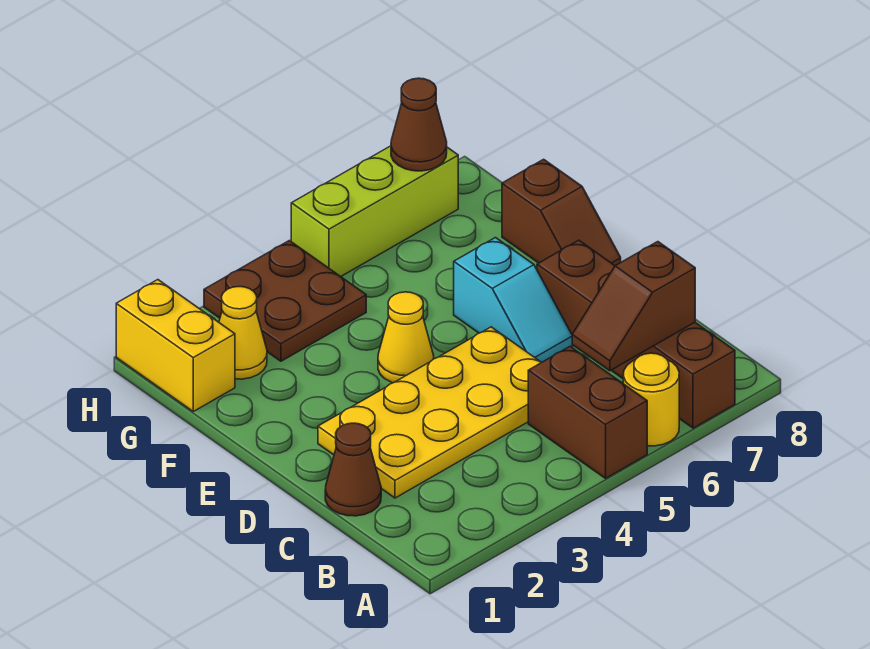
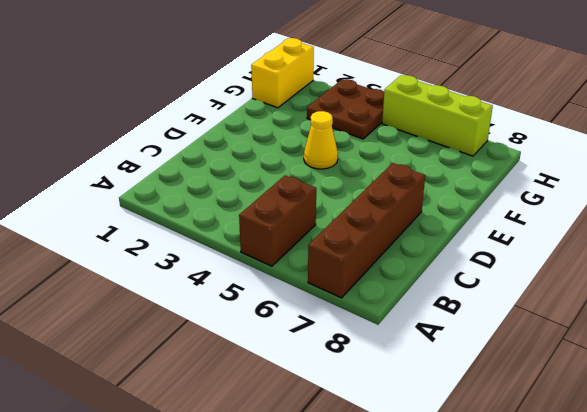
none -> yellow round brick A6 level 1
none -> brown cone C1 level 1
none -> yellow plate C2:D5 level 1

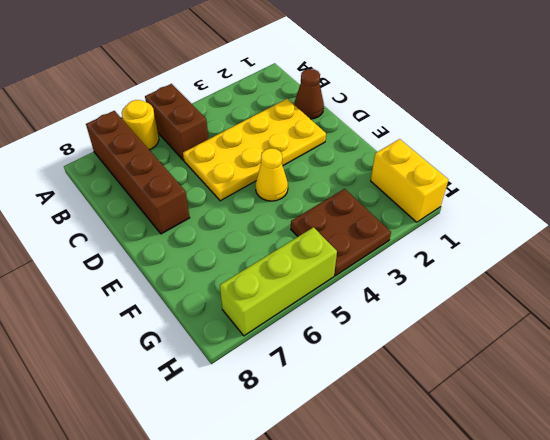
none -> cyan slope D6:E6 level 1 top E
none -> brown slope E8:F8 level 1 top F
none -> yellow cone G2 level 1

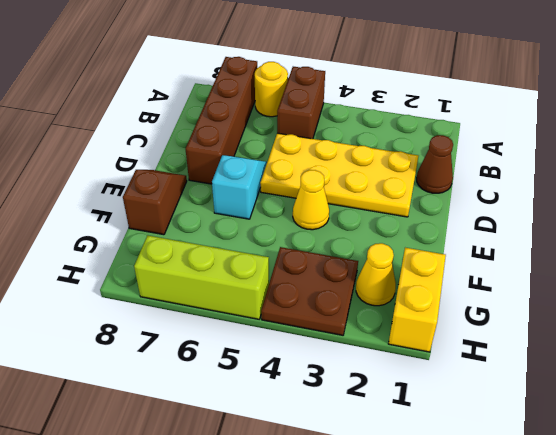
none -> brown slope B6:B7 level 2 top 7
none -> brown cone H7 level 2

